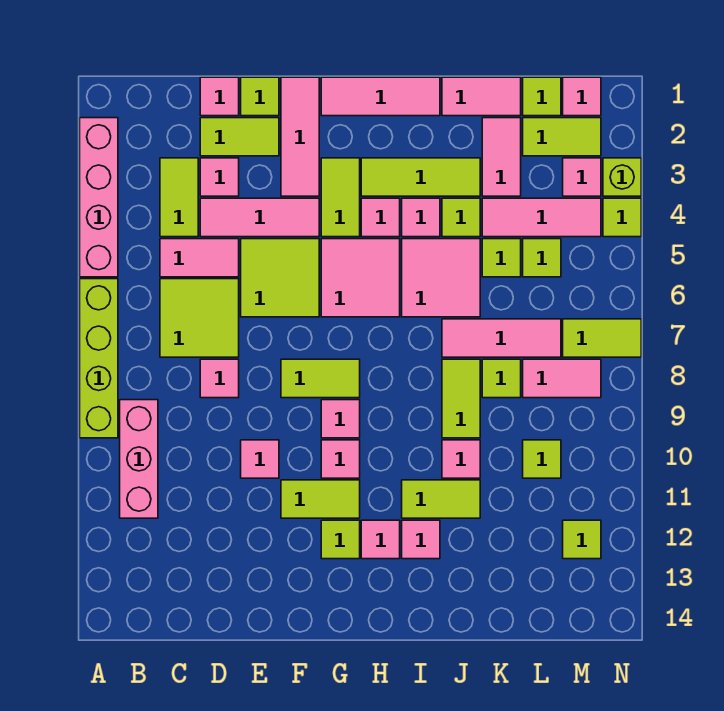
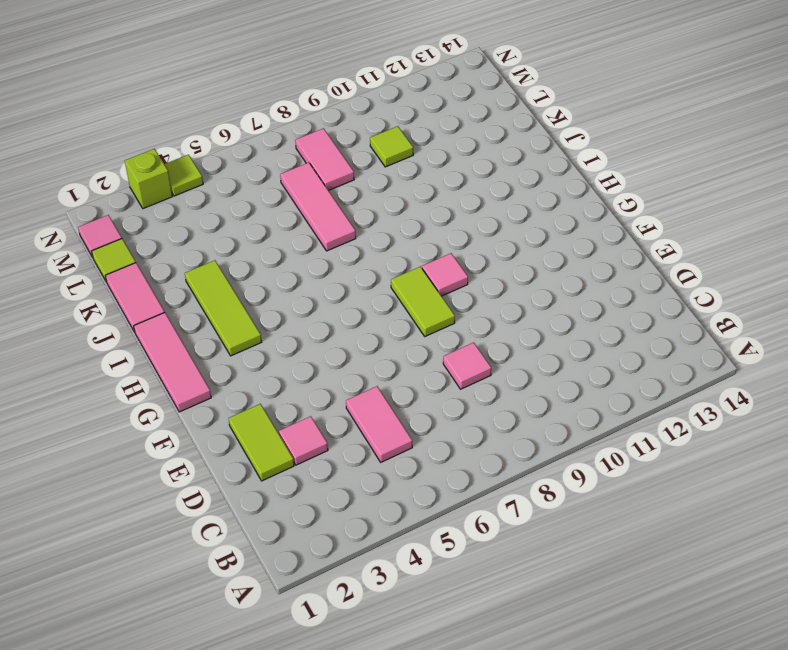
none -> pink brick A2:A5 level 1
none -> lime brick A6:A9 level 1
none -> pink brick B9:B11 level 1
none -> lime tile C3:C4 level 1

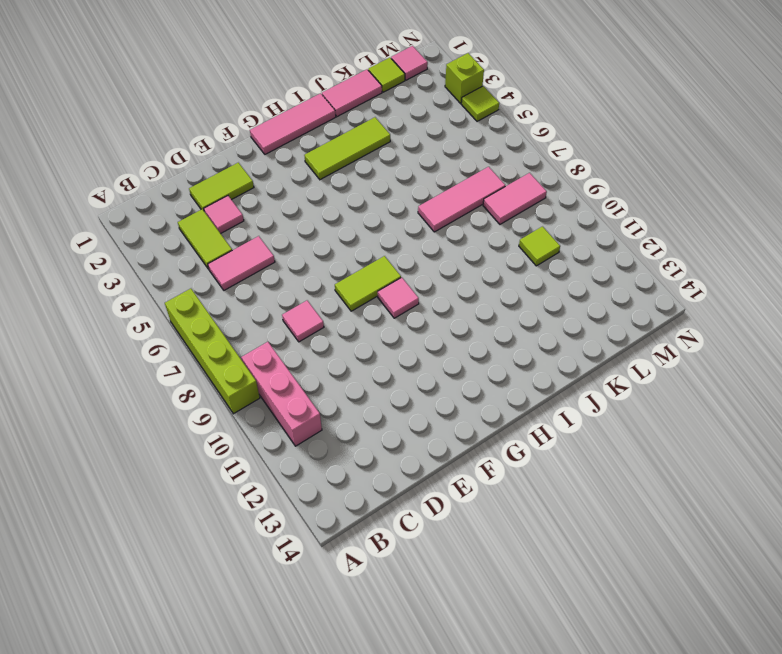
none -> pink brick A2:A5 level 1
none -> lime tile C6:D7 level 1
none -> pink tile D1 level 1
none -> pink tile D4:F4 level 1

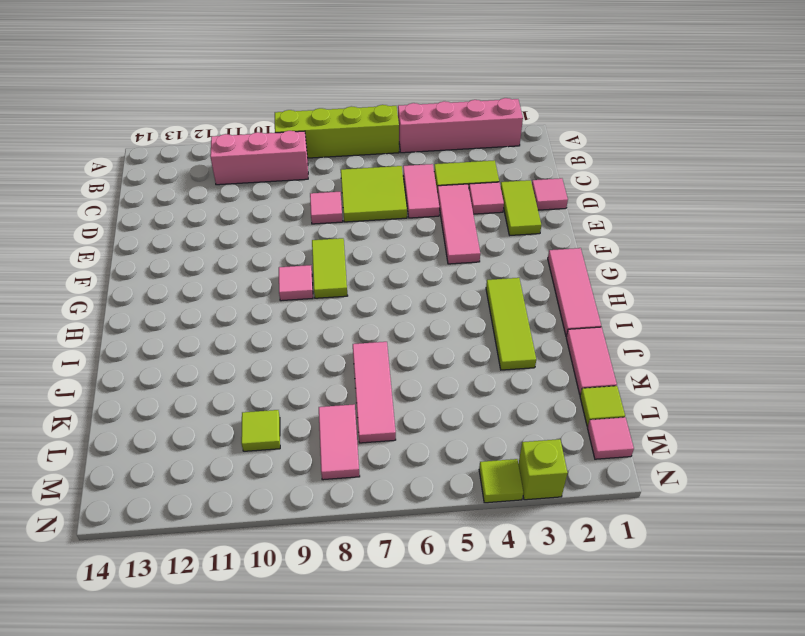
none -> lime tile E1 level 1
none -> lime tile E5:F6 level 1
none -> pink tile E10 level 1
none -> pink tile F1:F3 level 1

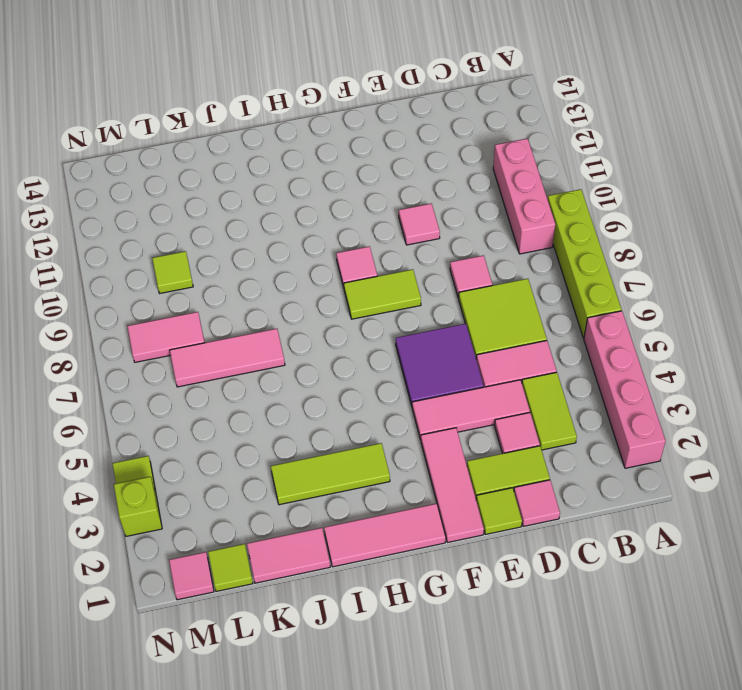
purple tile E5:F6 level 1 -> lime tile E5:F6 level 1
none -> lime tile F11:G11 level 1
none -> lime tile G3:G4 level 1
none -> pink tile G5:H6 level 1
none -> pink tile G10 level 1

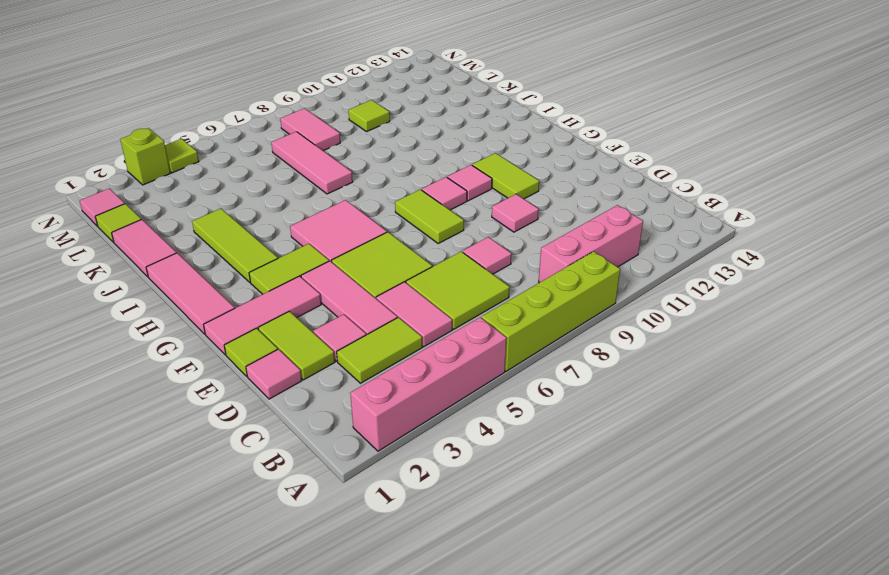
none -> lime tile G12 level 1
none -> pink tile H4 level 1
none -> pink tile H12 level 1
none -> pink tile I4 level 1

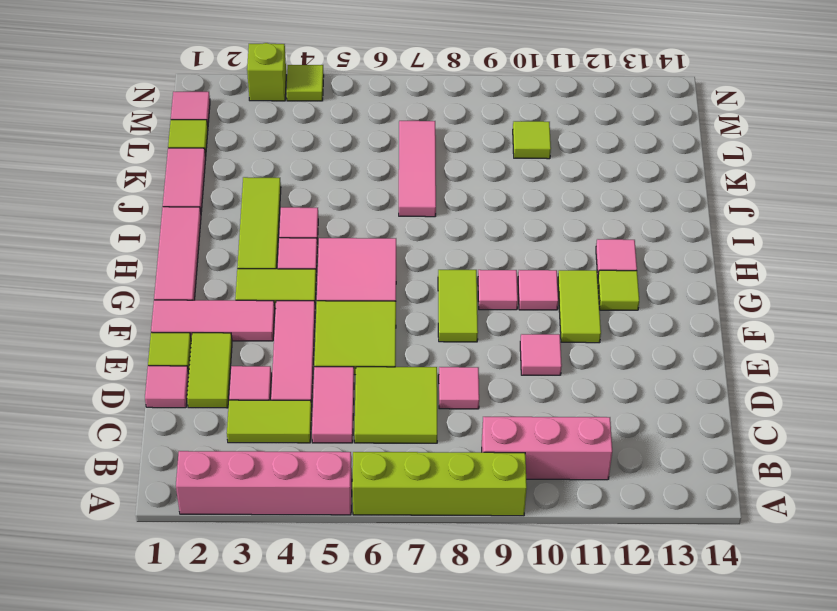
none -> pink tile I5:J6 level 1
none -> lime tile I11:J11 level 1
none -> pink tile I12 level 1
none -> lime tile J4 level 1

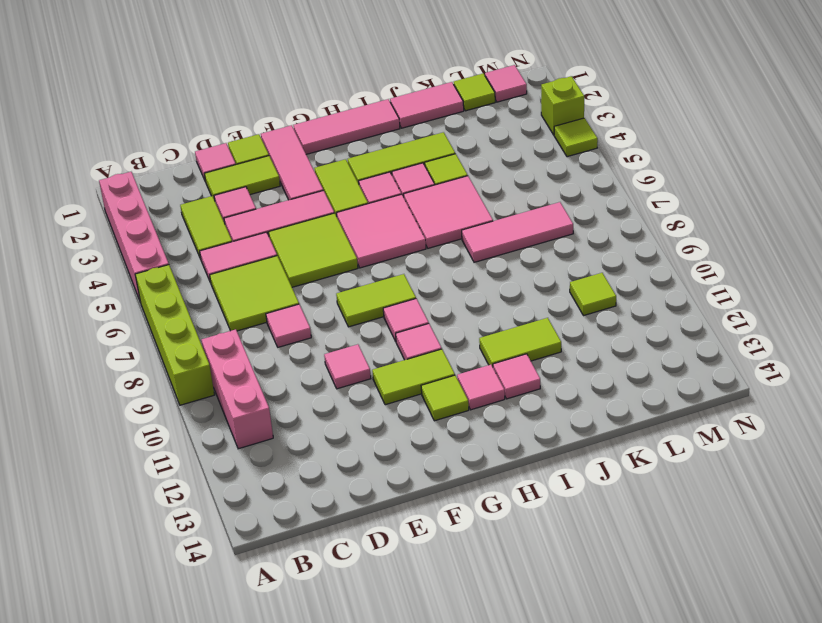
none -> lime tile J8:J9 level 1
none -> pink tile J10 level 1
none -> pink tile K2:K3 level 1
none -> pink tile K4:M4 level 1

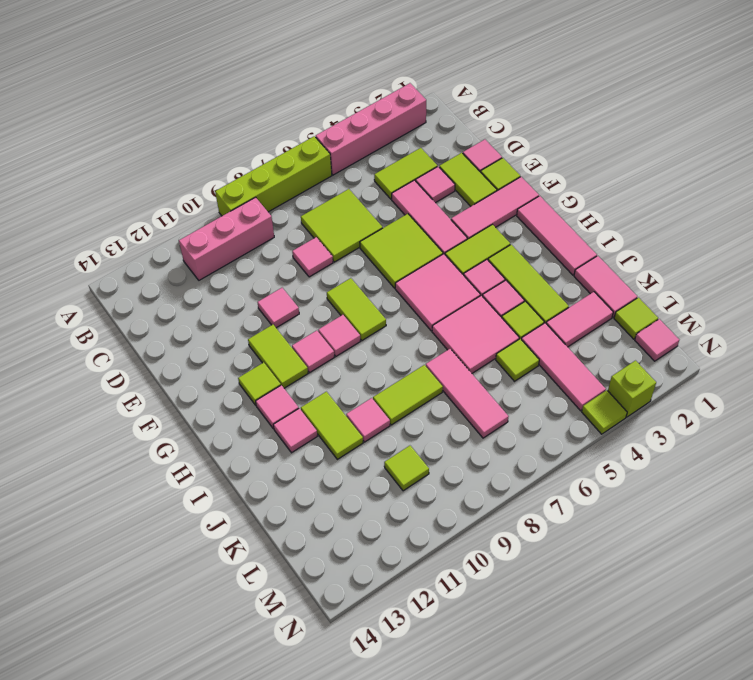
none -> pink tile C5:D5 level 1
none -> lime tile K8 level 1
none -> lime tile L2:M2 level 1
none -> lime tile L5 level 1

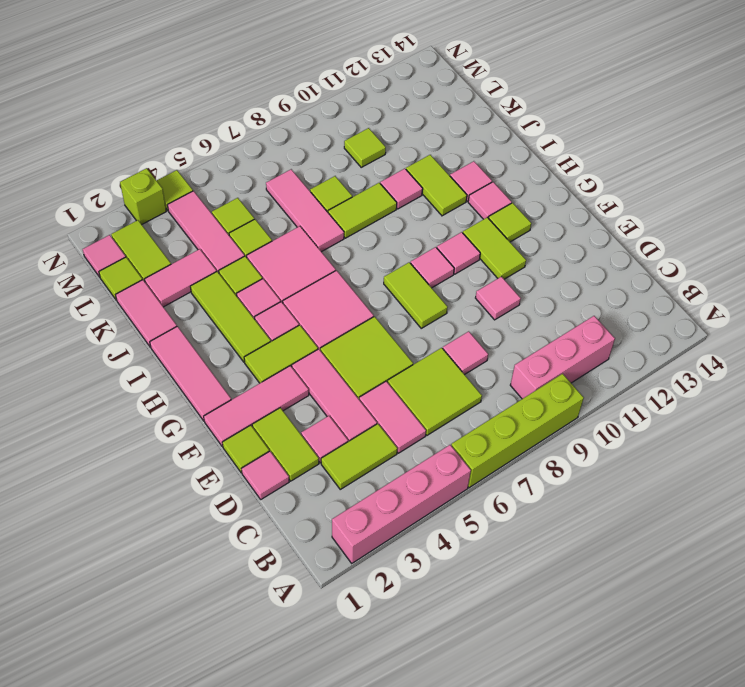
none -> pink tile L8:M8 level 1
none -> pink tile M3 level 1
none -> lime tile M7:N7 level 1
none -> lime tile M12 level 1

